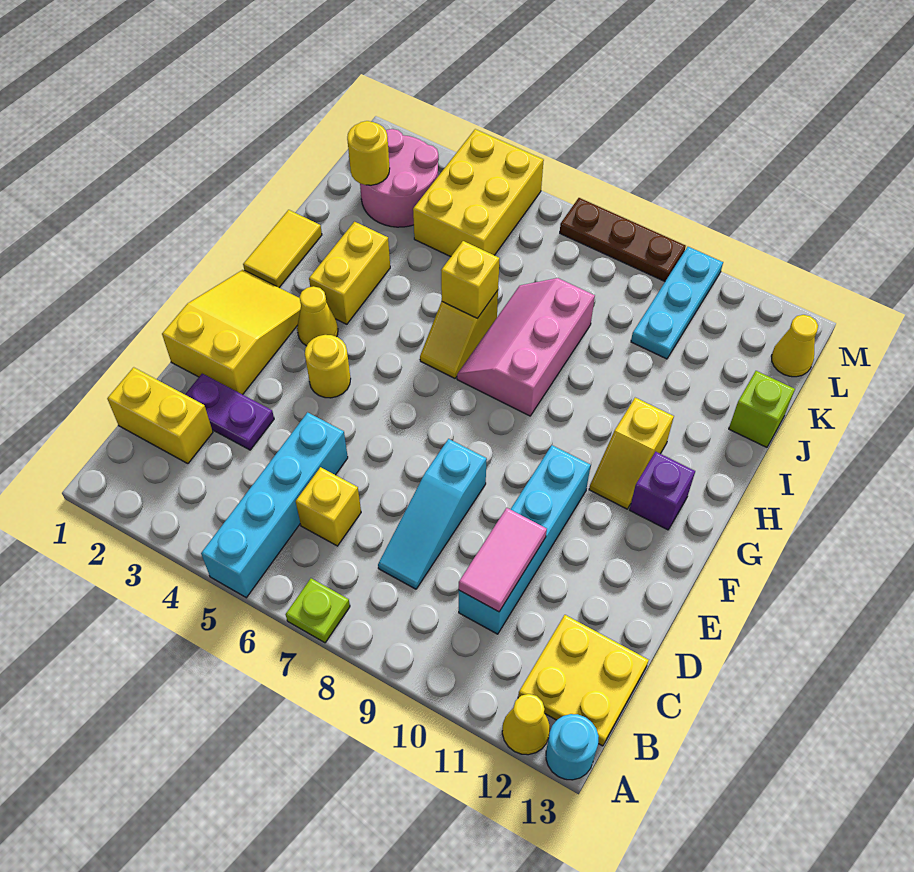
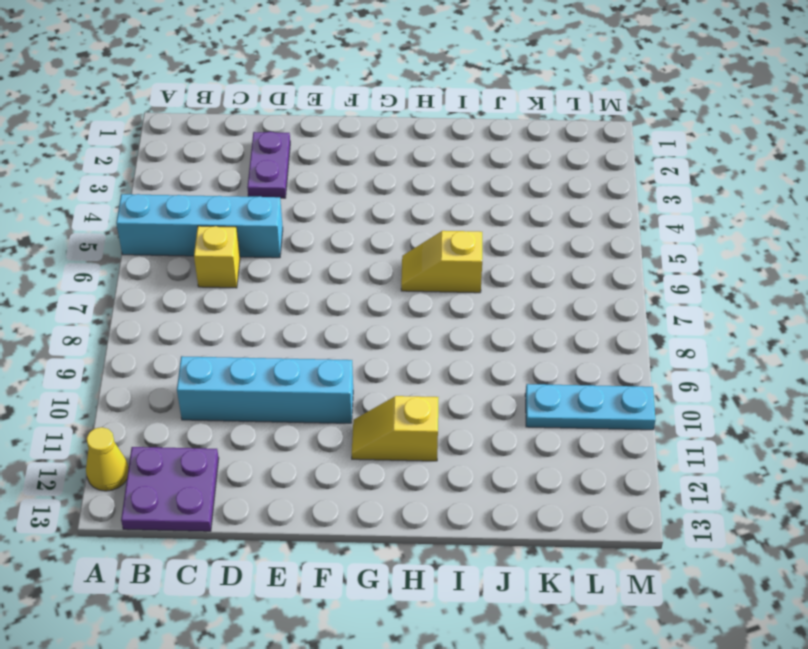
purple plate B12:C13 level 1 -> yellow plate B12:C13 level 1
none -> lime plate A7 level 1
none -> cyan round brick A13 level 1
none -> yellow brick C1:C2 level 1

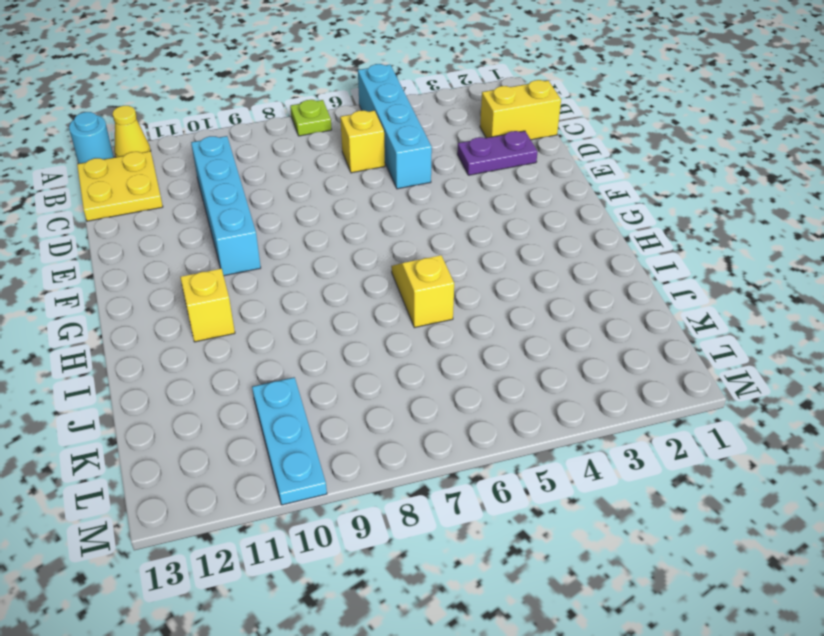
none -> cyan slope C8:E8 level 1 top E
none -> yellow slope E1:G2 level 1 top E
none -> yellow round brick F4 level 1

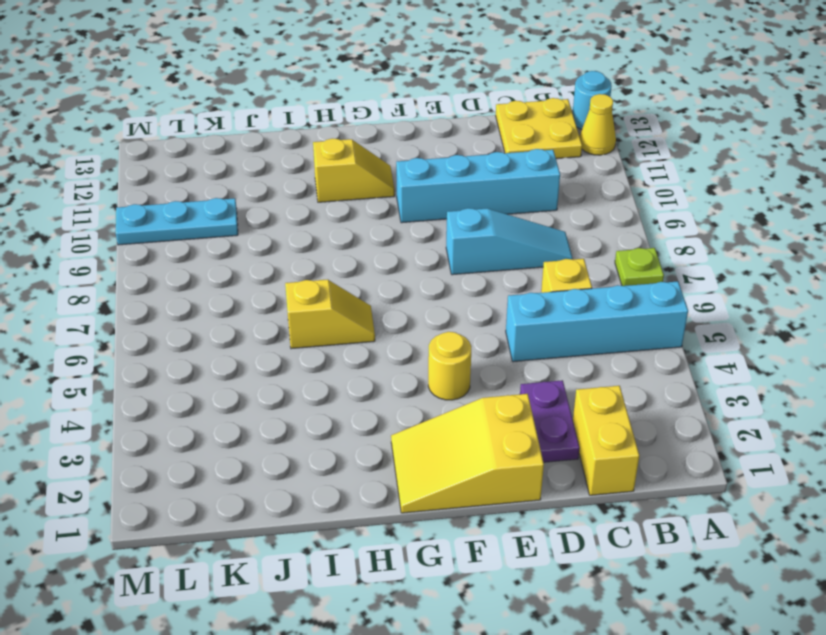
none -> yellow cone G3 level 1
none -> purple brick G12 level 1
none -> yellow tile H1:I1 level 1

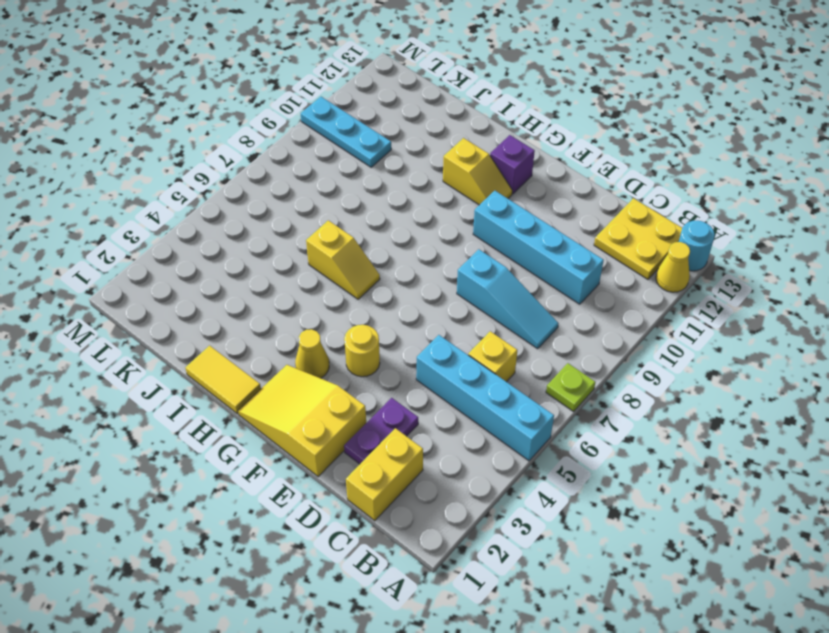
none -> yellow brick H3:I3 level 1
none -> pink slope H7:J8 level 1 top 8
none -> lime brick J13 level 1

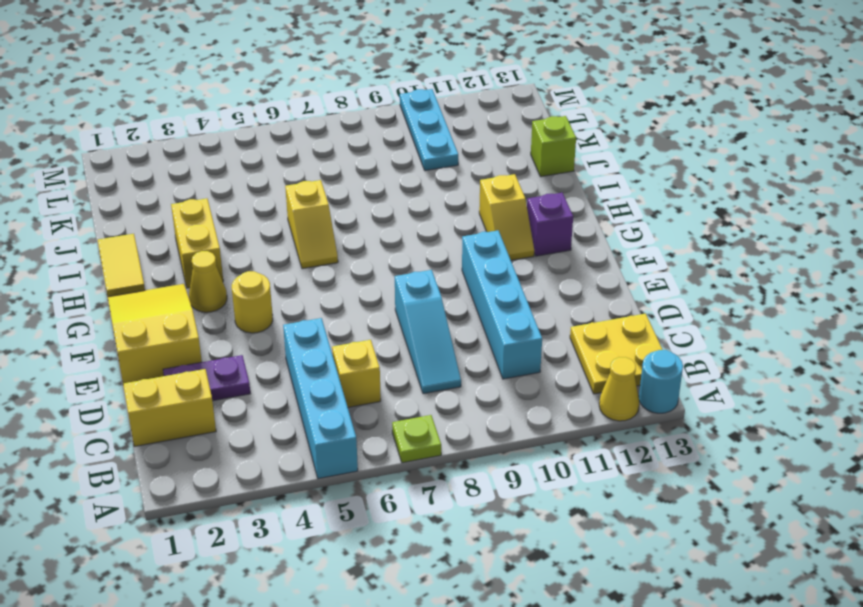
none -> pink slope H7:J8 level 1 top 8
none -> pink round brick K2:L3 level 1
none -> yellow brick K4:M5 level 1

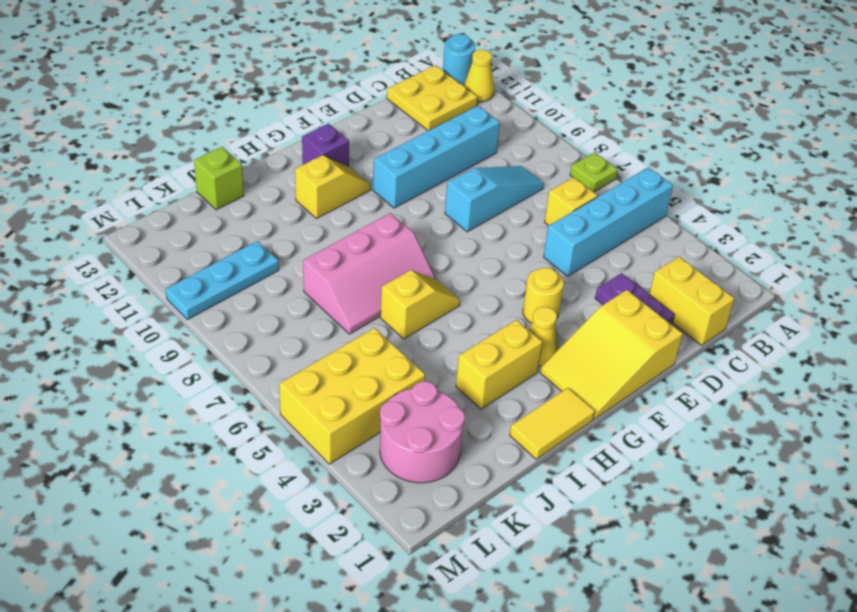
none -> yellow cone L13 level 1
none -> brown plate M7:M9 level 1
none -> pink tile C10:D10 level 2

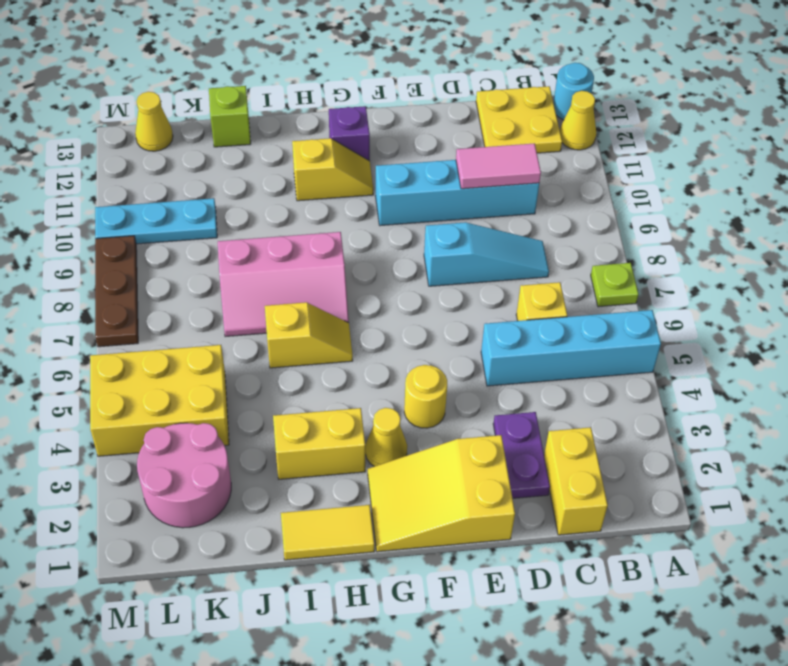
none -> yellow brick I6 level 2
none -> yellow round brick K2 level 2

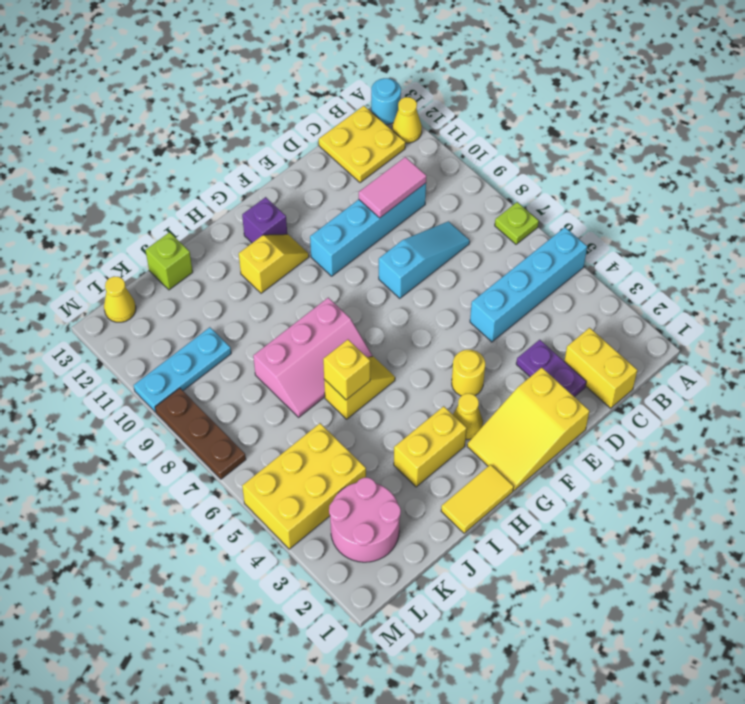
none -> yellow brick C6 level 1
none -> yellow round brick K2 level 2

